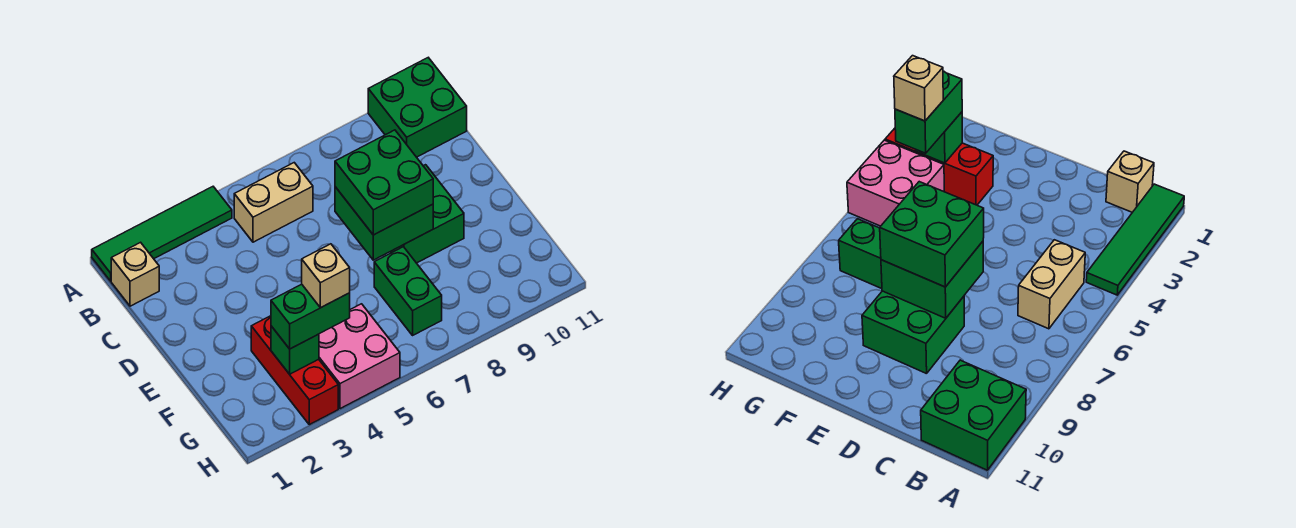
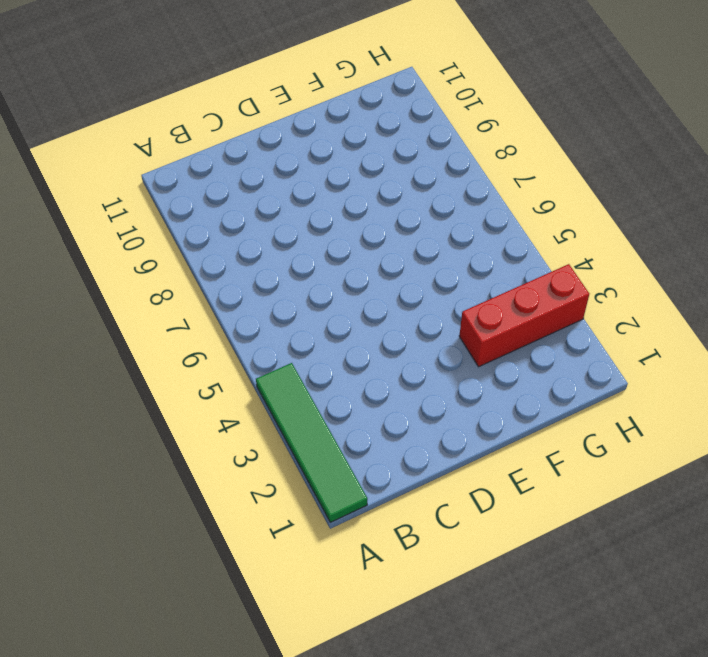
none -> green brick A10:B11 level 1
none -> tan brick B1 level 1
none -> tan brick B5:B6 level 1

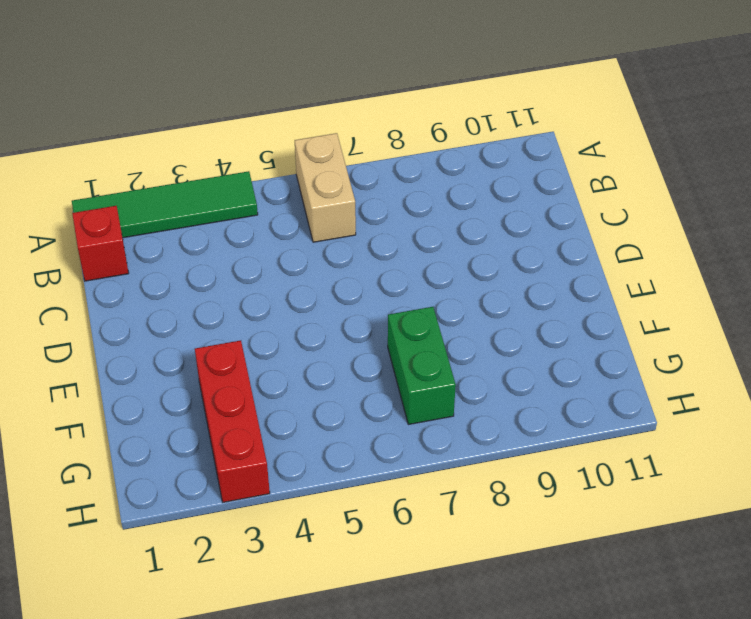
tan brick A6:B6 level 1 -> tan brick B5:B6 level 1
red brick B1 level 1 -> tan brick B1 level 1
none -> green brick A10:B11 level 1
none -> green brick D8:E9 level 1
none -> pink brick G4:H5 level 1

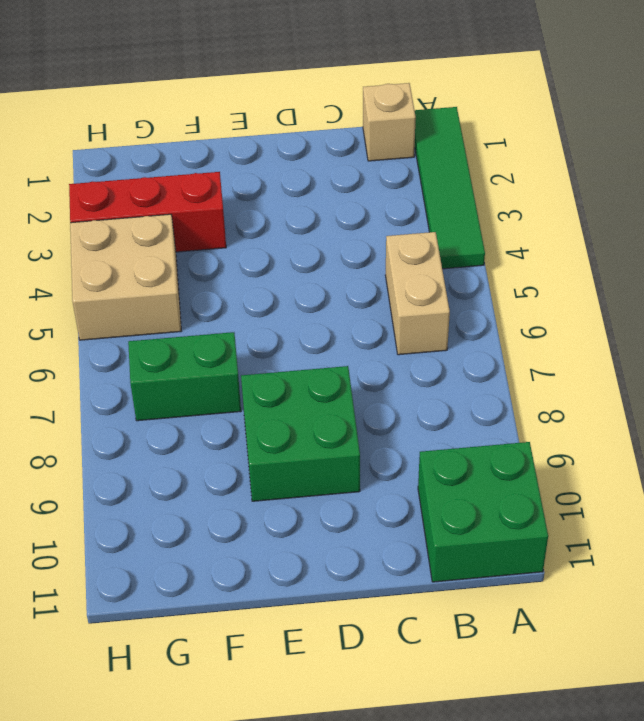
tan brick G4:H5 level 1 -> pink brick G4:H5 level 1
none -> green brick D7:E8 level 2
none -> green brick G3 level 2
none -> green brick D7:E8 level 3

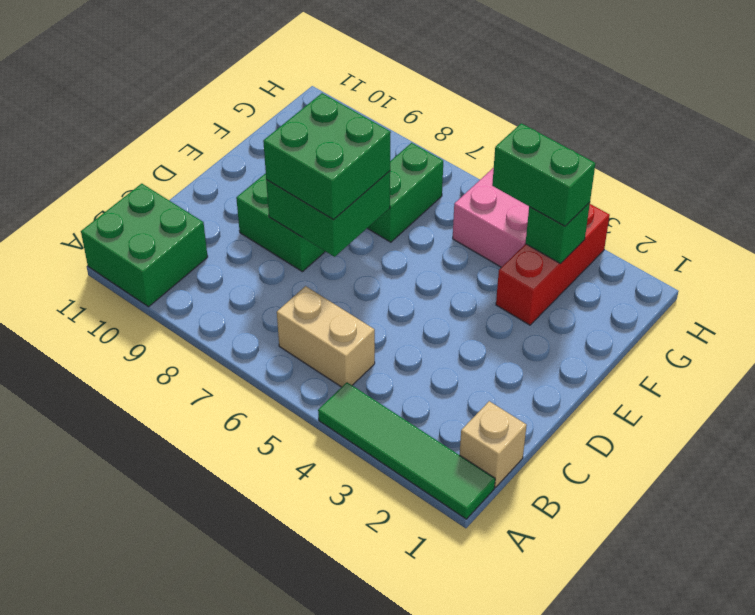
none -> tan brick G4 level 4

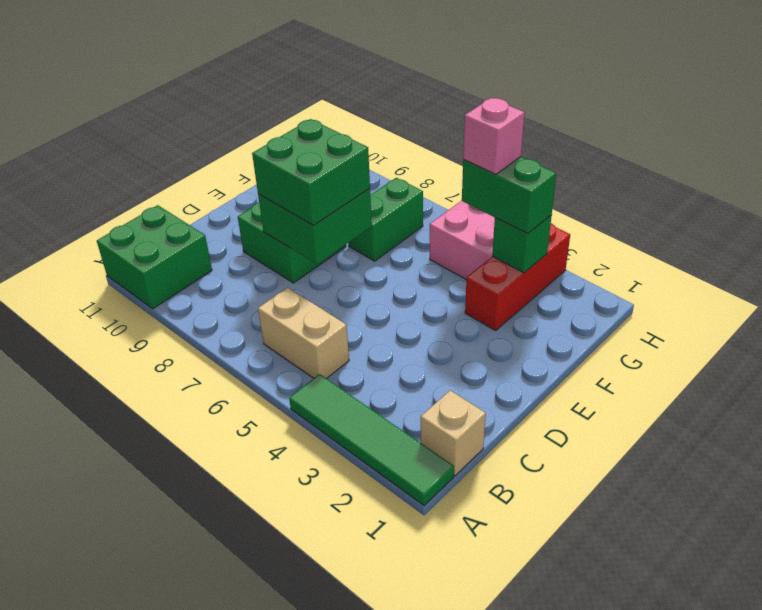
pink brick G4 level 4 -> tan brick G4 level 4

